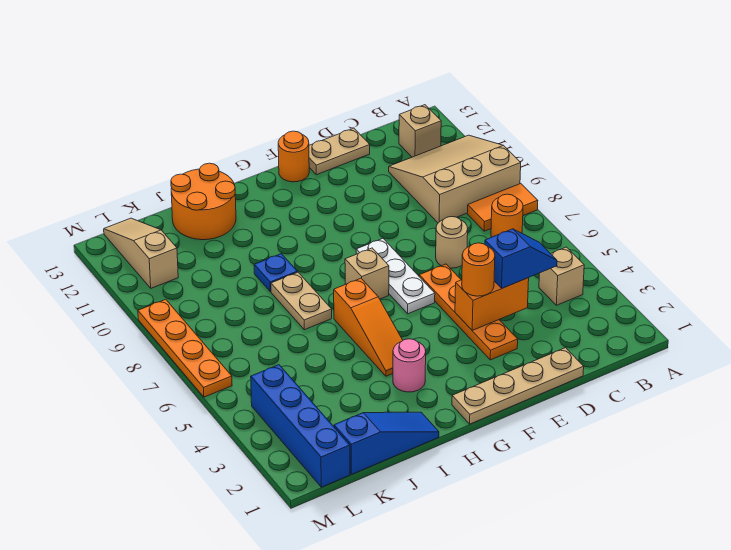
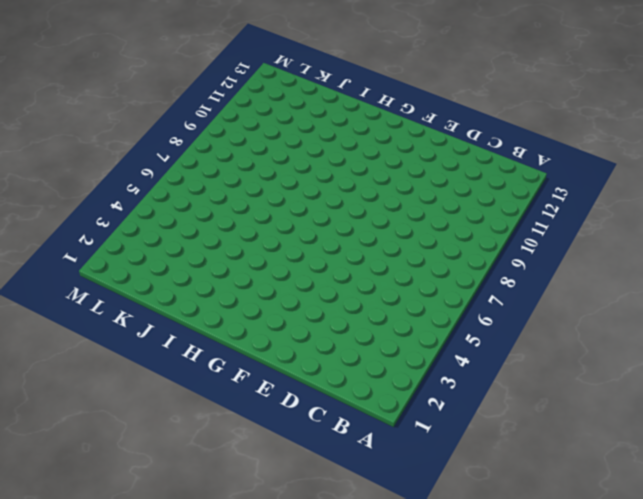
none -> orange tile A8:B8 level 1
none -> tan slope A9:C11 level 1 top 9
none -> tan brick B4 level 1

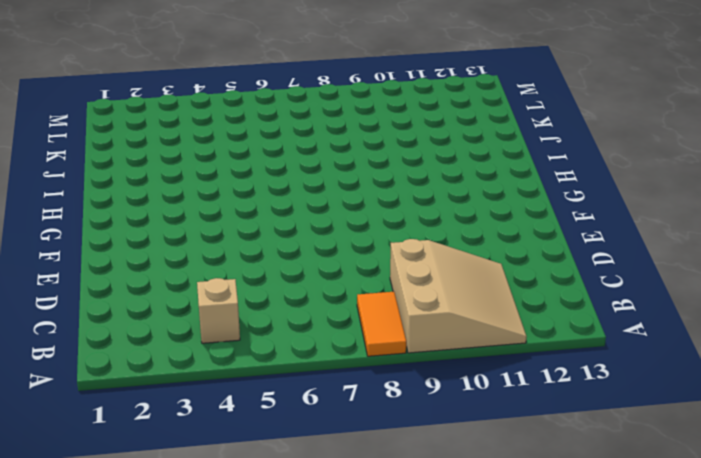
none -> orange round brick B7 level 1
none -> tan brick B12 level 1
none -> tan plate D1:G1 level 1

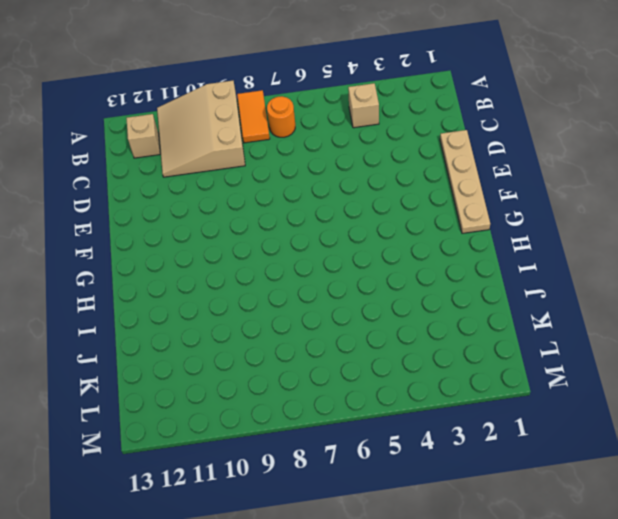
none -> tan round brick D7 level 1
none -> tan plate D13:E13 level 1
none -> orange plate E3:E6 level 1

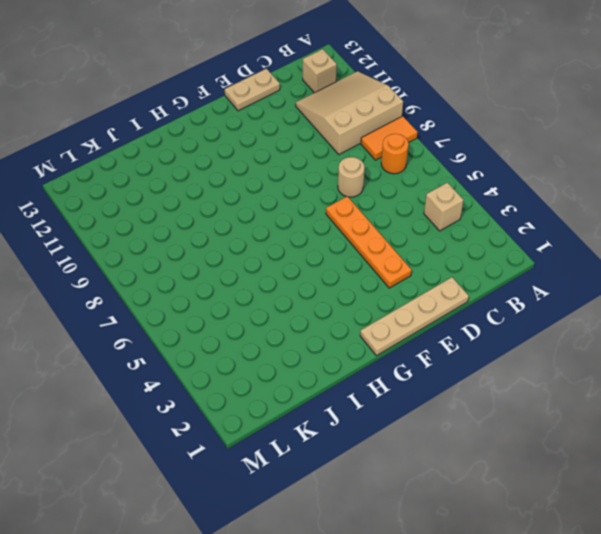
none -> white plate F6:F8 level 1
none -> orange round brick F13 level 1
none -> tan brick G7 level 1

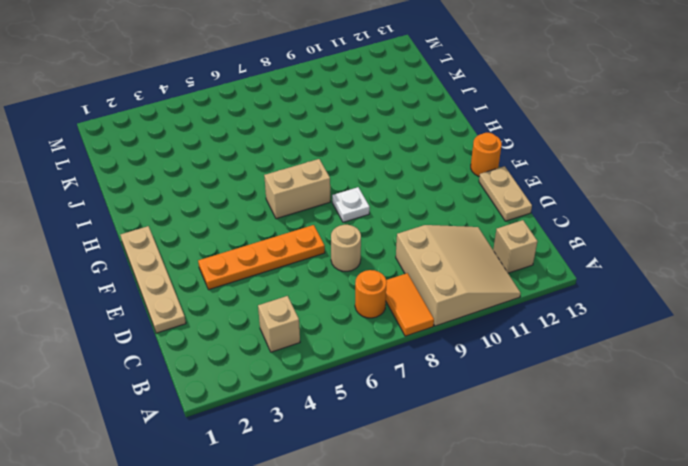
white plate F8 level 1 -> white plate F6:F8 level 1
tan brick G6:G7 level 1 -> tan brick G7 level 1
none -> pink round brick H3 level 1
none -> orange slope H4:H6 level 1 top 6
none -> blue slope I1:K1 level 1 top K

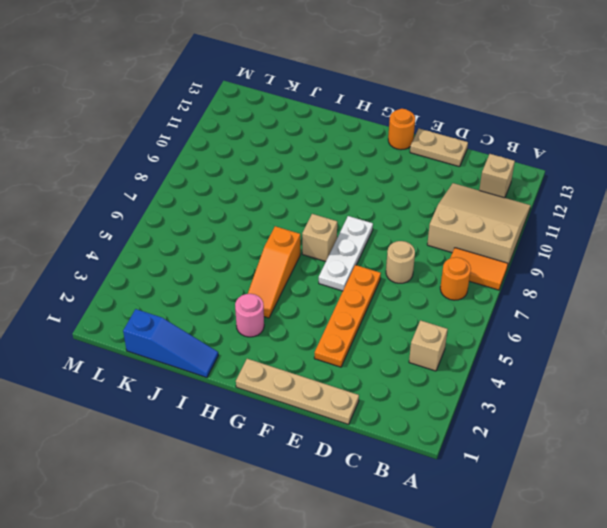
none -> tan plate I7:I8 level 1
none -> blue plate I9 level 1
none -> orange round brick I12:J13 level 1

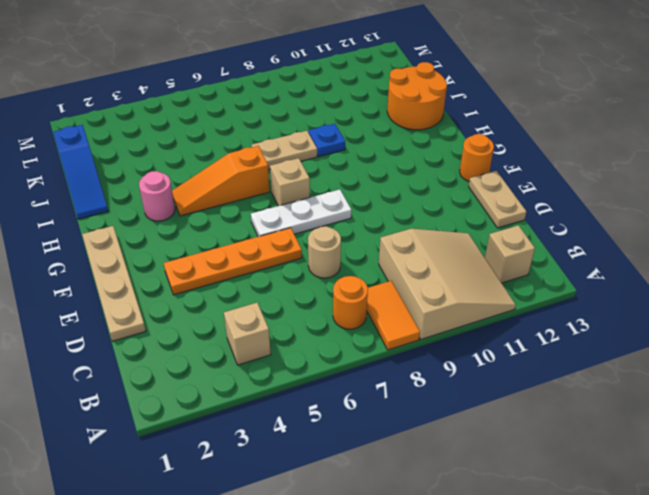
none -> blue brick L1:L4 level 1
none -> tan slope L11:L13 level 1 top 11
none -> orange plate M6:M9 level 1

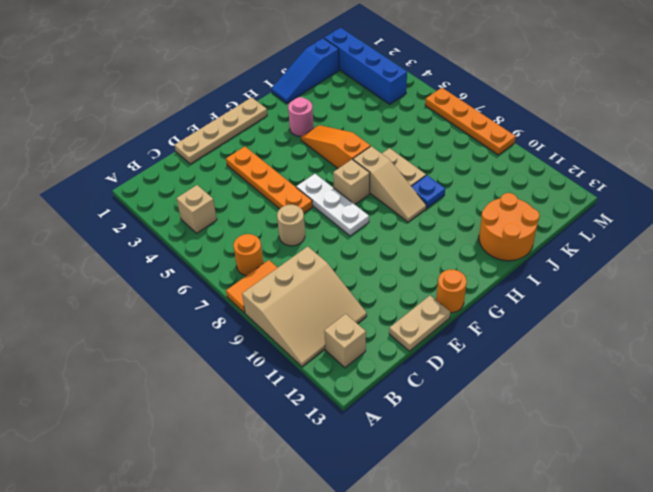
tan slope H7:H9 level 1 top 7 -> tan slope L11:L13 level 1 top 11
none -> orange brick D4:E4 level 2
none -> blue slope C4:D4 level 3 top D
none -> orange round brick E4 level 3

